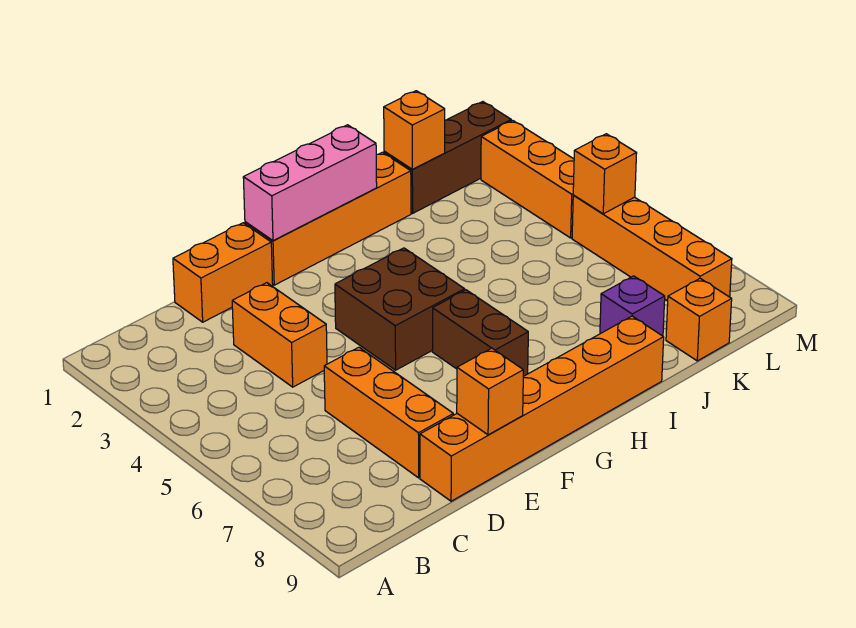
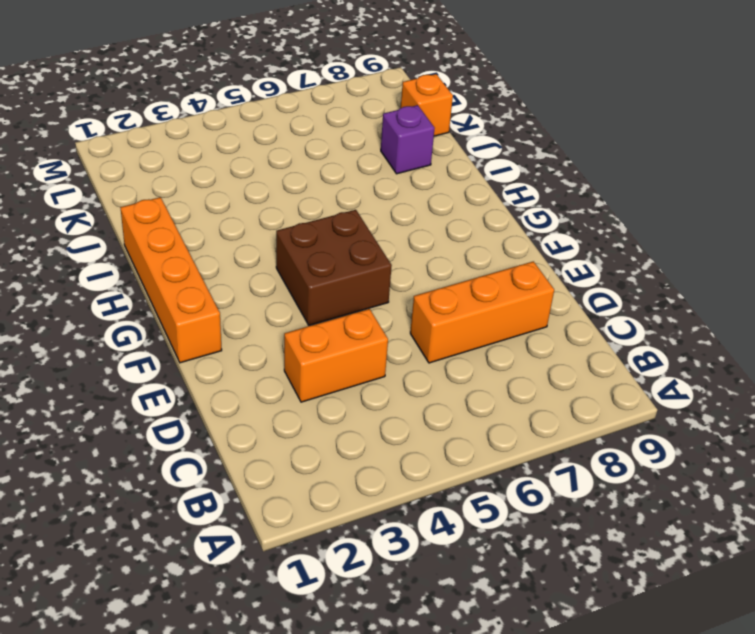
none -> orange brick D1:E1 level 1
none -> orange brick D9:I9 level 1
none -> brown brick G6:G7 level 1

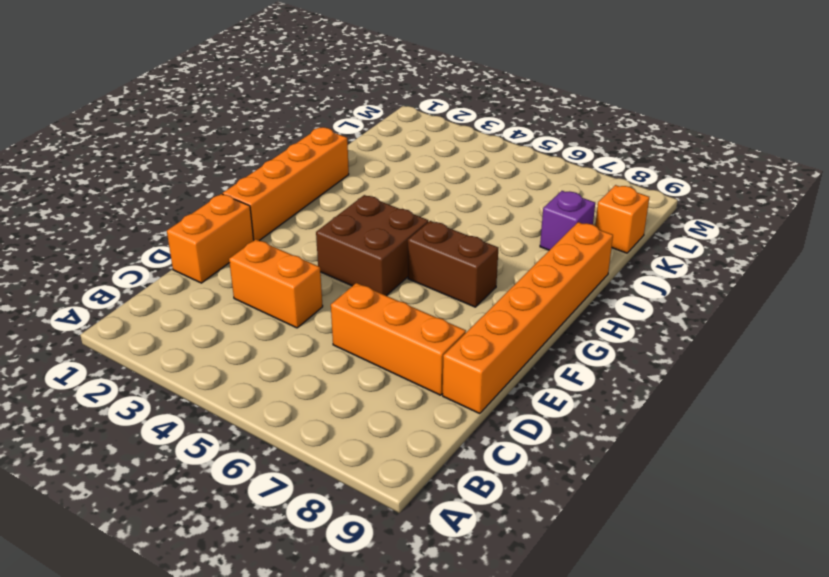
none -> brown brick J1:L1 level 1
none -> orange brick L2:L4 level 1
none -> orange brick L5:L8 level 1

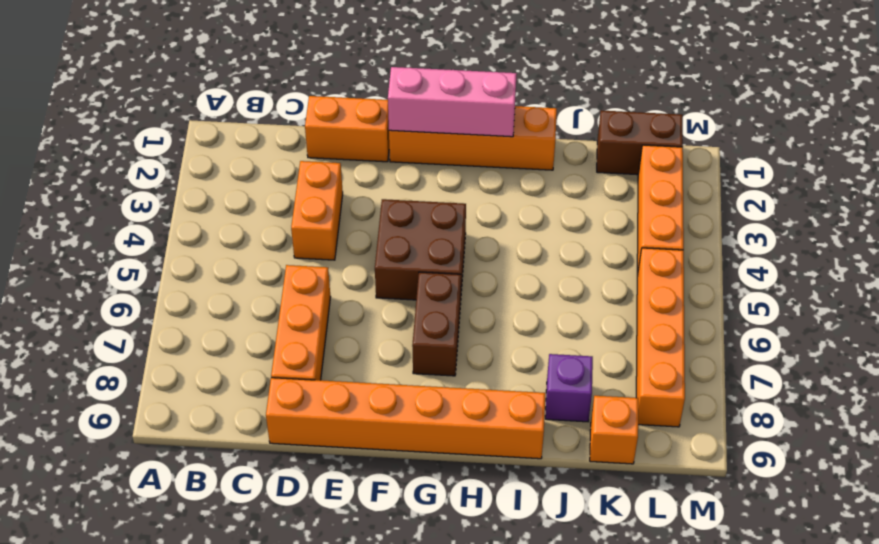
brown brick K1:L1 level 1 -> brown brick J1:L1 level 1
none -> orange brick E9 level 2
none -> orange brick J1 level 2
none -> orange brick L5 level 2

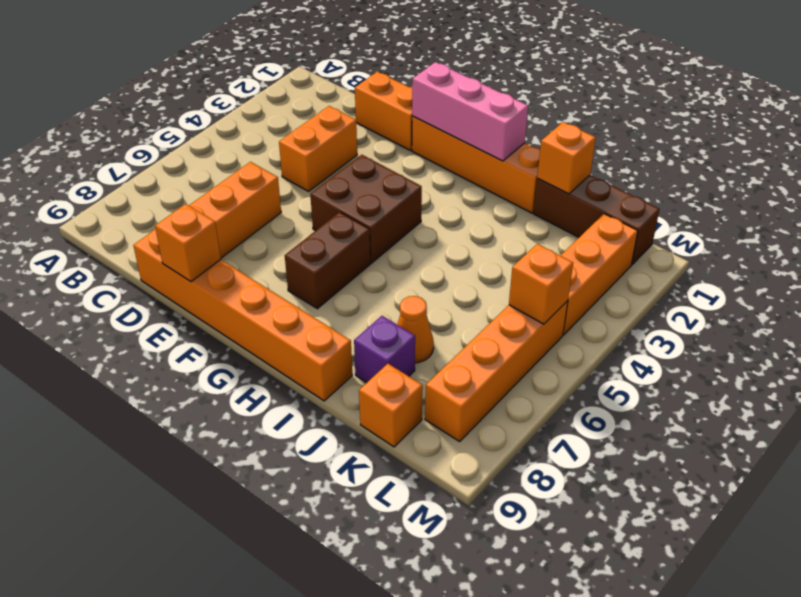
orange cone J7 level 1 -> none

